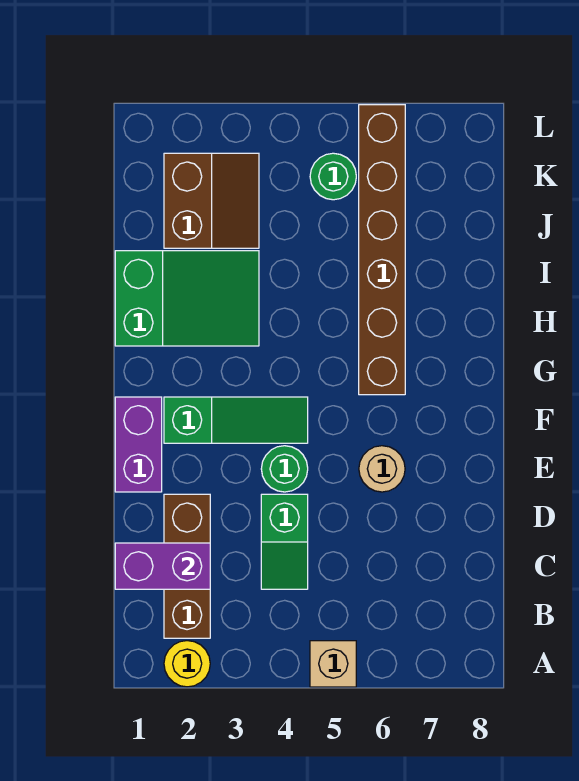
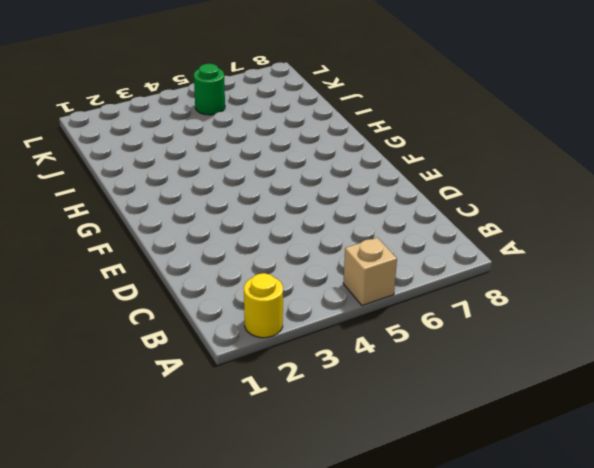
none -> brown brick B2:D2 level 1
none -> green slope C4:D4 level 1 top D
none -> purple brick E1:F1 level 1

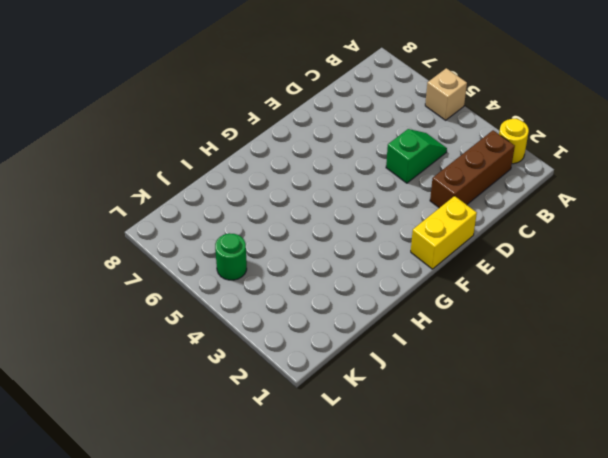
yellow brick E1:F1 level 1 -> purple brick E1:F1 level 1
none -> green round brick E4 level 1
none -> tan round brick E6 level 1
none -> green slope F2:F4 level 1 top 2

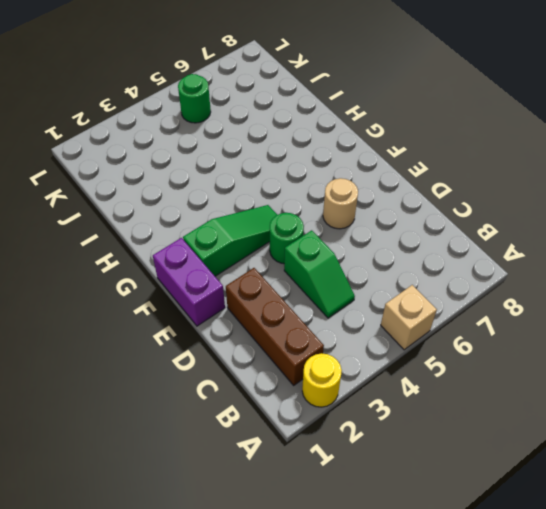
none -> brown brick G6:L6 level 1
none -> green slope H1:I3 level 1 top 1
none -> brown slope J2:K3 level 1 top 2

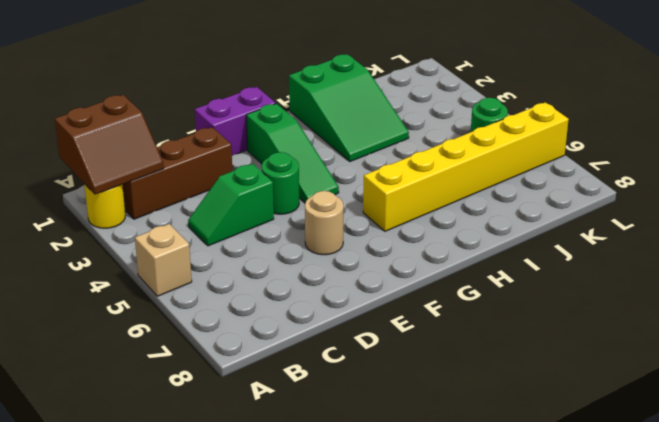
brown slope A1:B2 level 2 top 1 -> brown slope J2:K3 level 1 top 2
yellow brick G6:L6 level 1 -> brown brick G6:L6 level 1
none -> purple brick C1:C2 level 2

